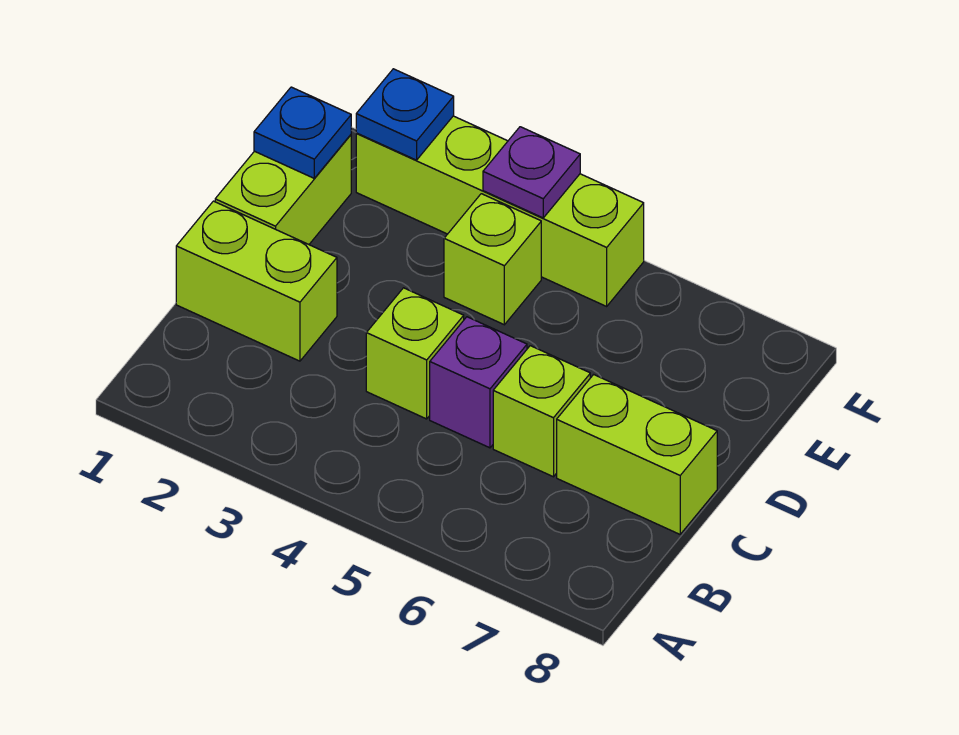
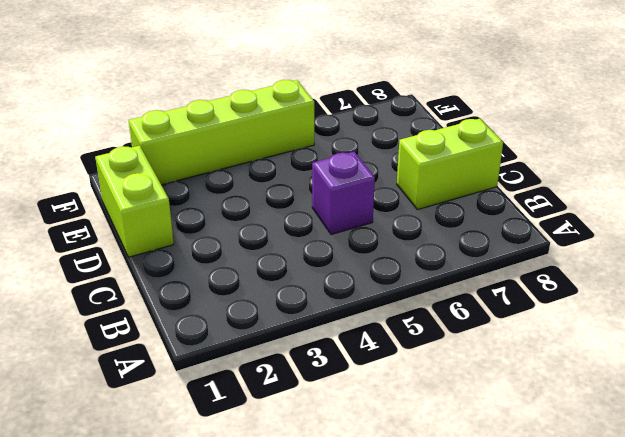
none -> lime brick C1:C2 level 1
none -> lime brick C4 level 1

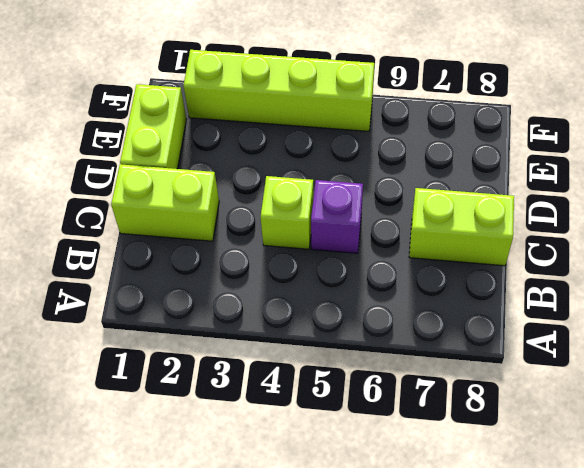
none -> lime brick C6 level 1
none -> lime brick E4 level 1

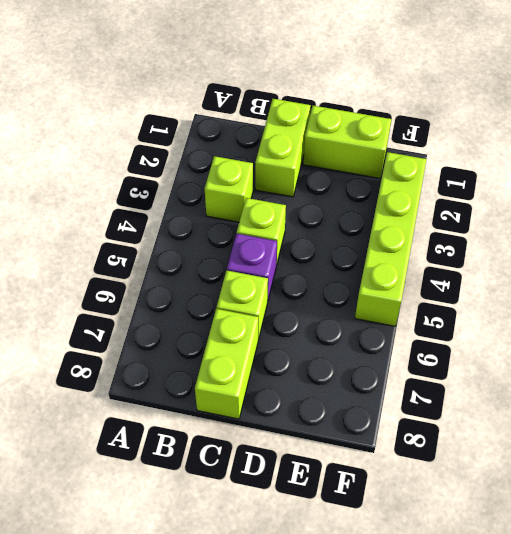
lime brick B3 level 1 -> lime brick E4 level 1
none -> blue plate E1 level 2
none -> blue plate F2 level 2

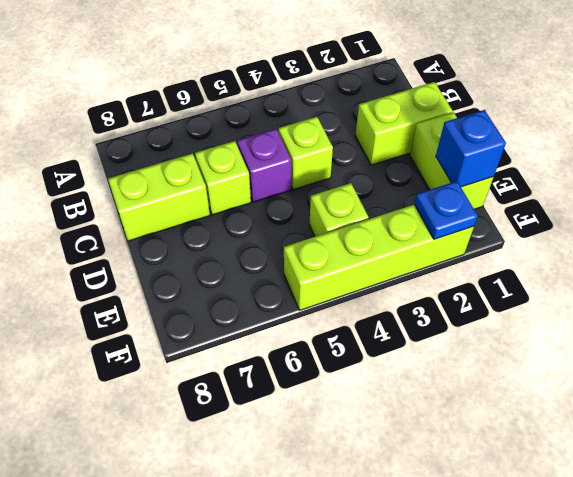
blue brick E1 level 2 -> blue plate E1 level 2
none -> purple plate F4 level 2

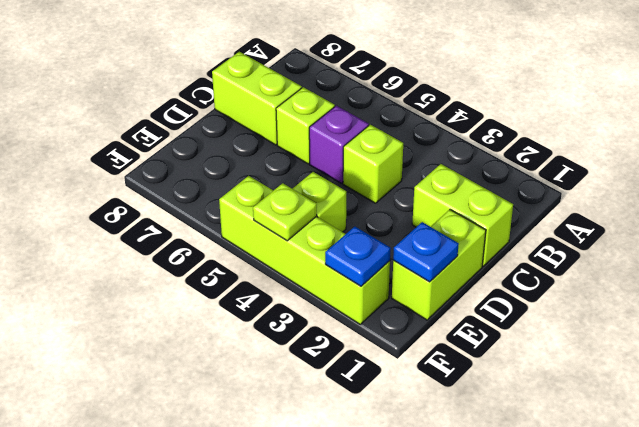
lime plate F4 level 2 -> purple plate F4 level 2

